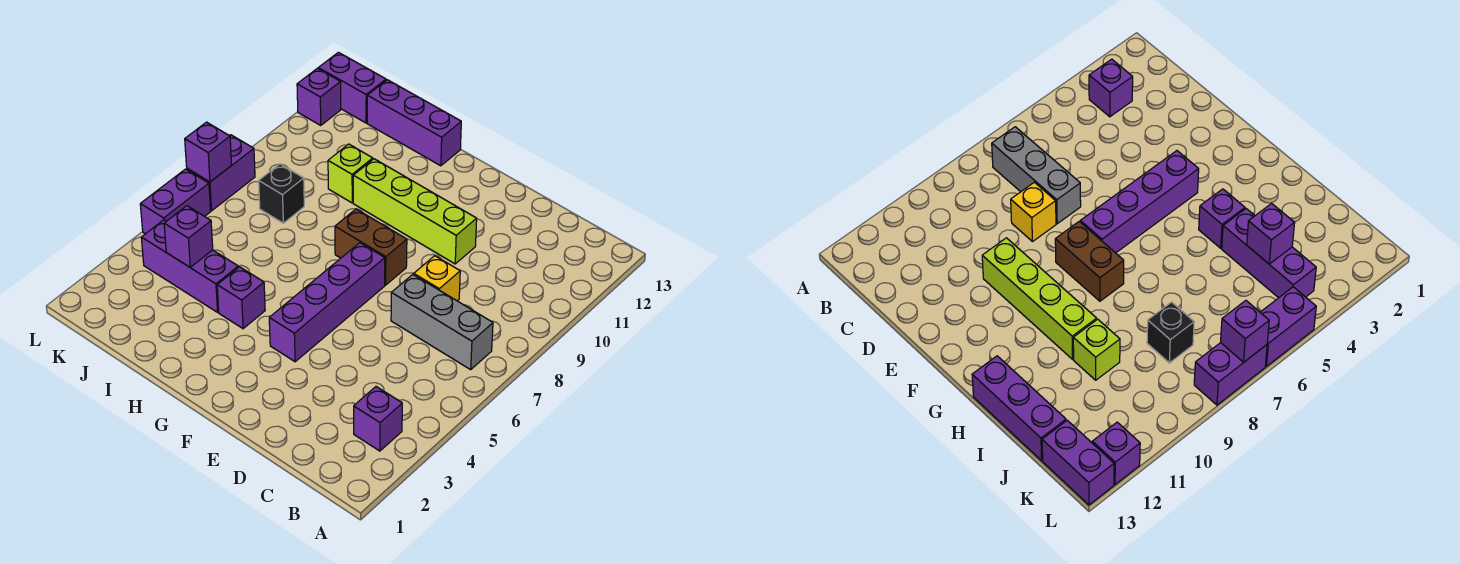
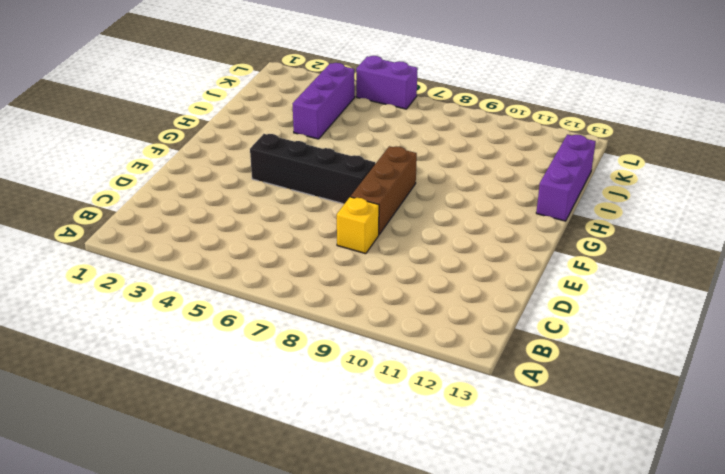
brown brick E8:G8 level 1 -> brown brick F8:G8 level 1
black brick F4:F7 level 1 -> purple brick F4:F7 level 1
none -> purple brick B3 level 1
none -> grey brick B7:D7 level 1
none -> lime brick E10:H10 level 1

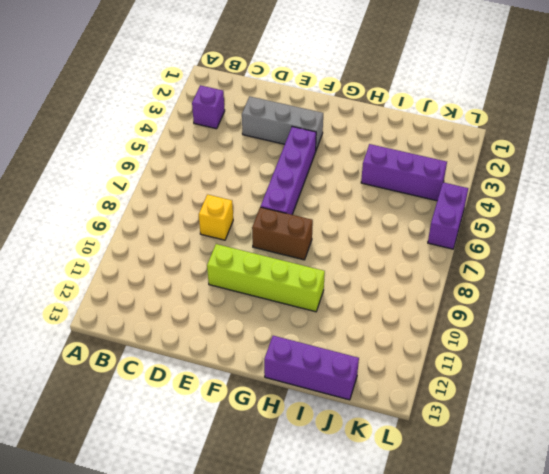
grey brick D3:F3 level 1 -> grey brick B7:D7 level 1
none -> purple brick H4 level 1
none -> lime brick I10 level 1
none -> black brick J8 level 1

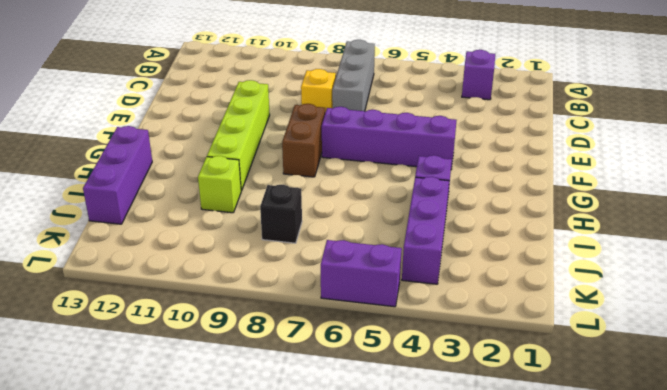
none -> purple brick K13:L13 level 1
none -> purple brick L7:L8 level 1
none -> purple brick L12 level 1

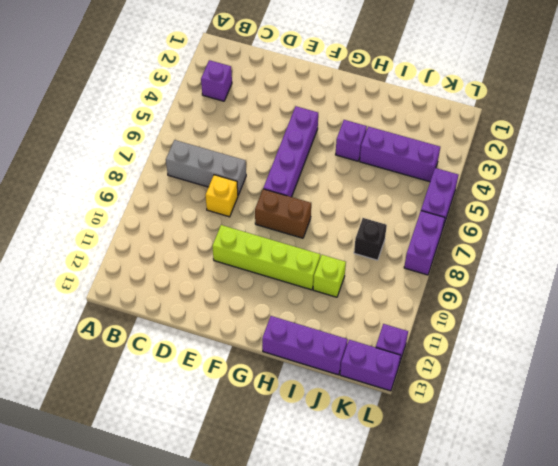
none -> purple brick J4 level 2
none -> purple brick L7 level 2

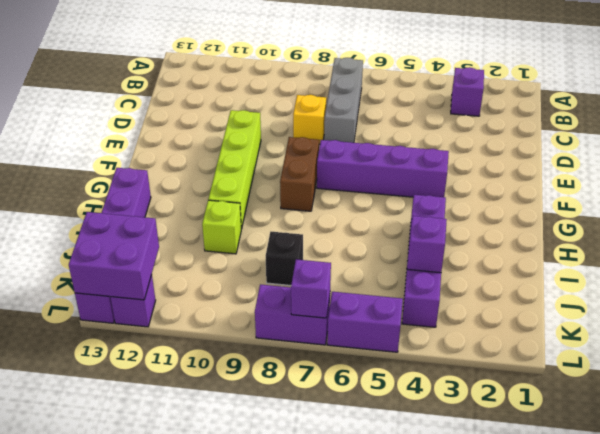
purple brick K12:L13 level 2 -> none

